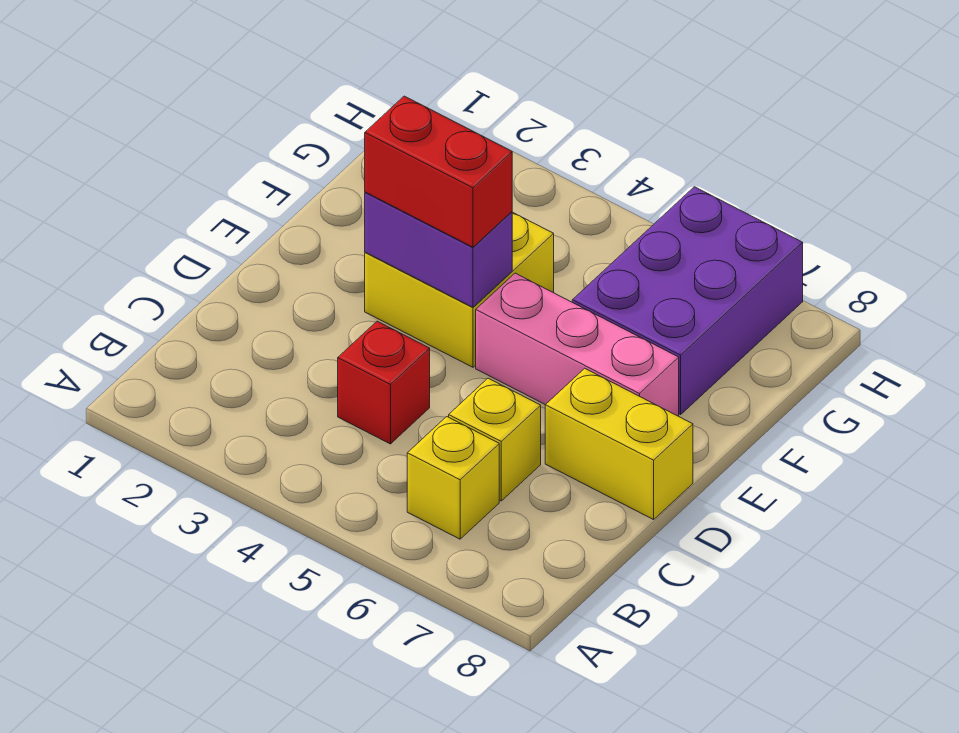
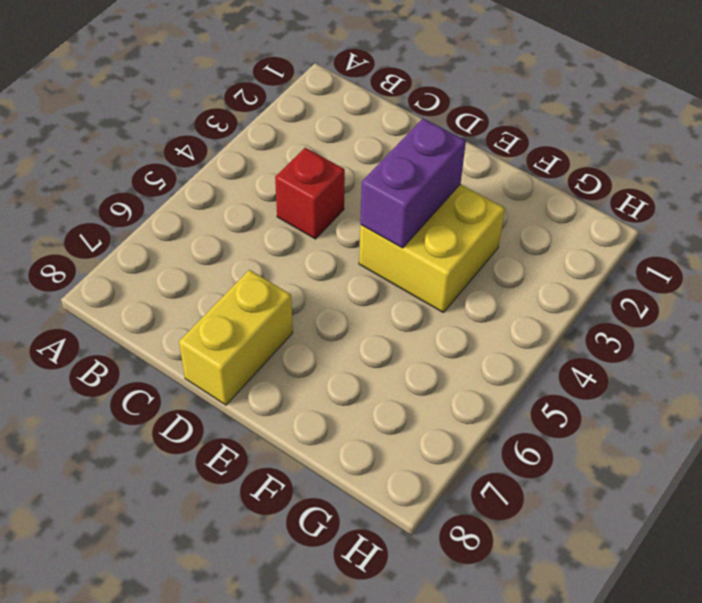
none -> yellow brick B6 level 1
none -> yellow brick C6 level 1

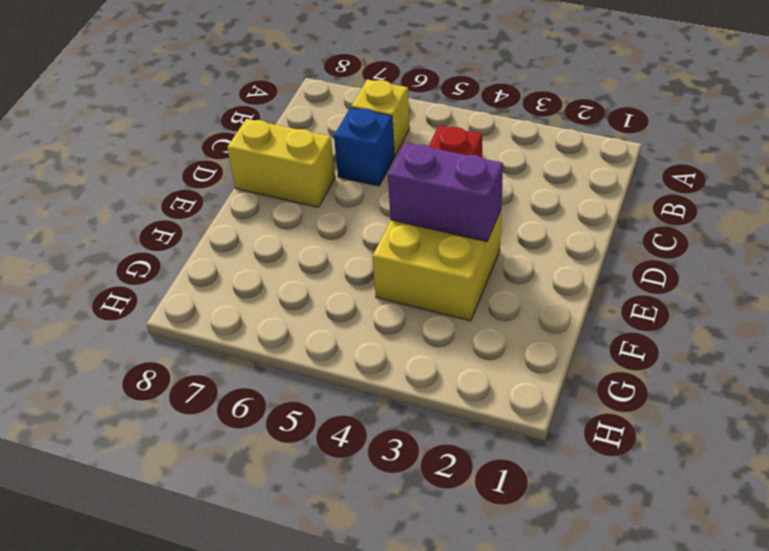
blue brick C6 level 1 -> yellow brick C6 level 1
none -> pink brick E5:E7 level 1
none -> purple brick F6:H7 level 1

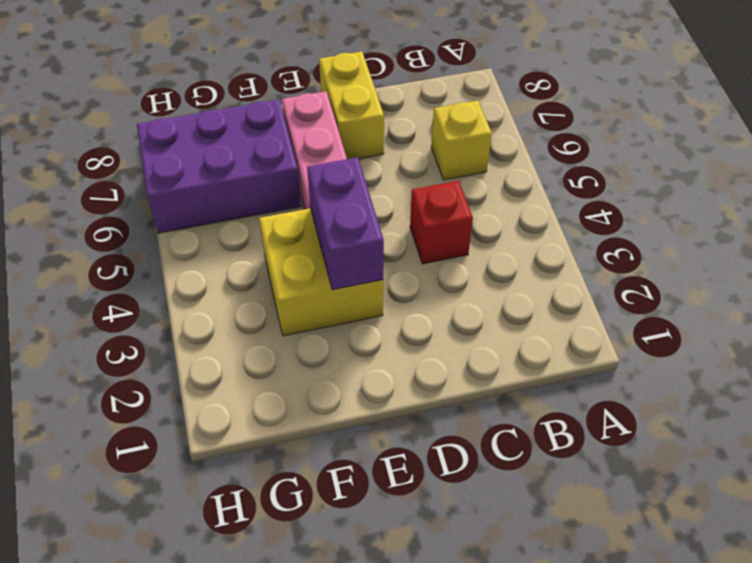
none -> yellow brick C6 level 1
none -> red brick E3:E4 level 3

